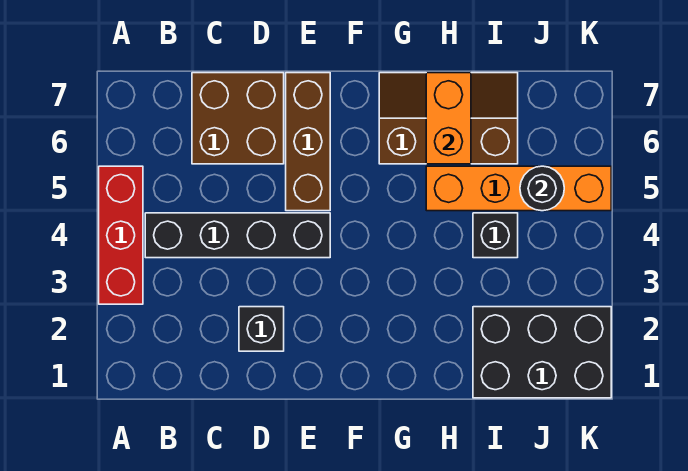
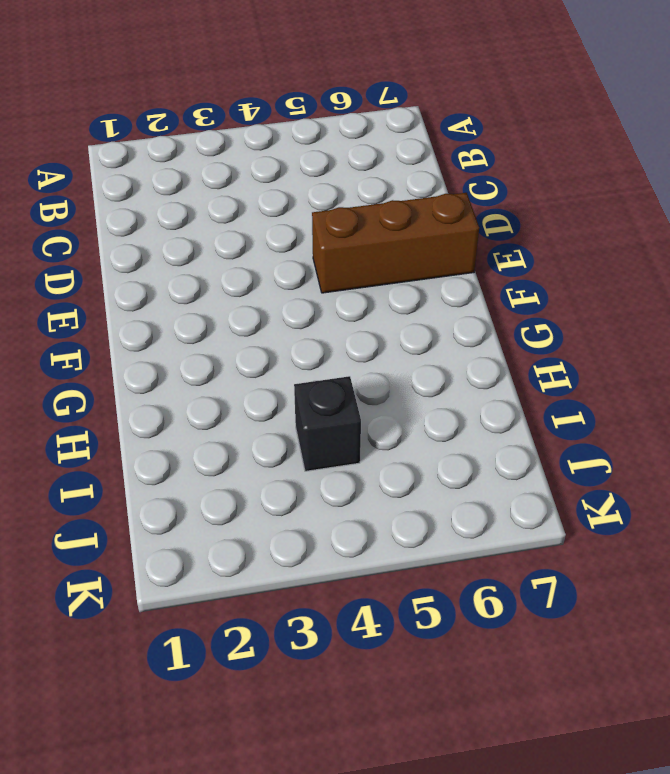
none -> red brick A3:A5 level 1
none -> black brick B4:E4 level 1

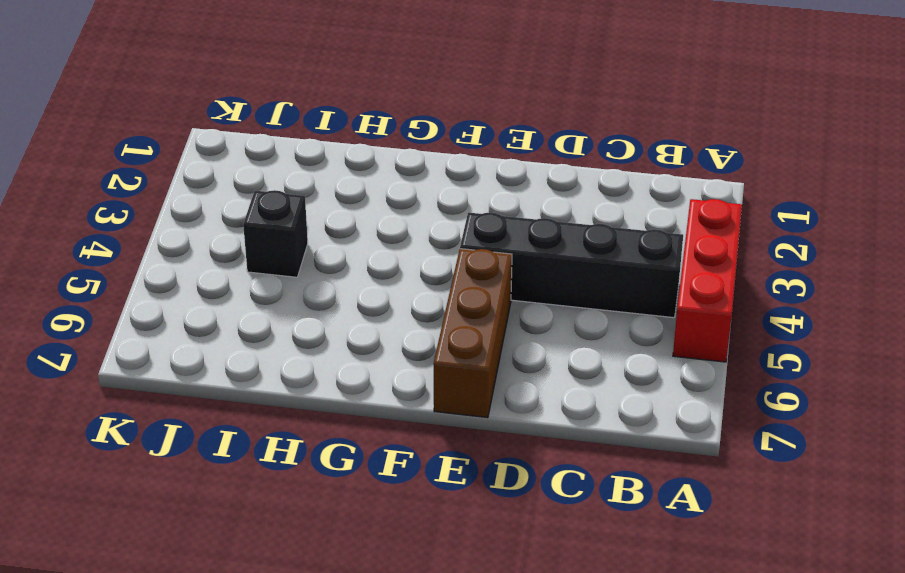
none -> brown brick C6:D7 level 1
none -> black brick D2 level 1

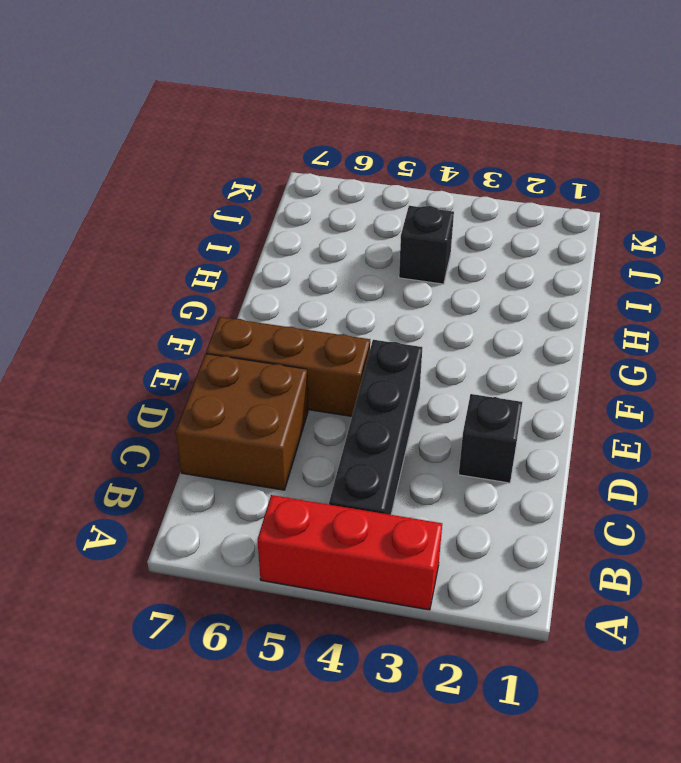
none -> brown slope G6:I7 level 1 top 6
none -> orange brick H5:K5 level 1

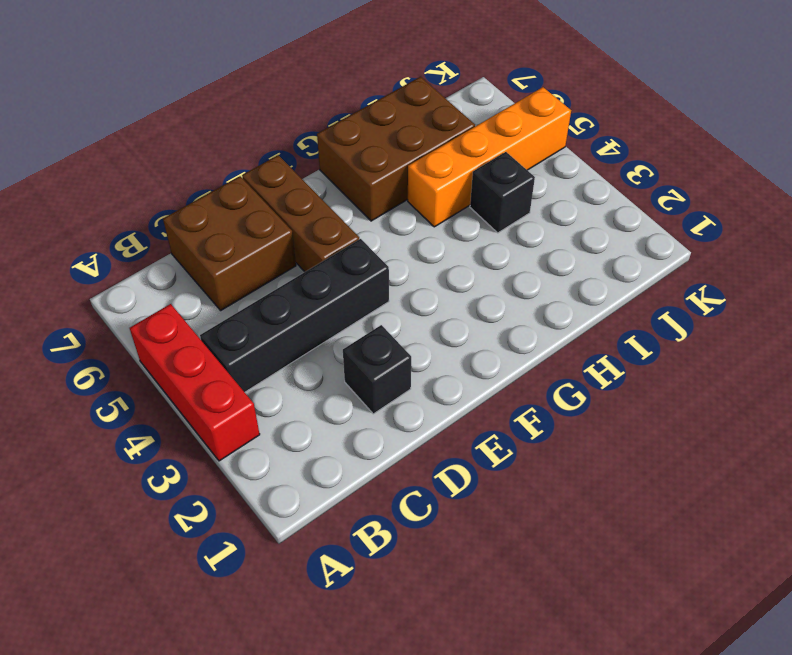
brown brick G6:I7 level 1 -> brown slope G6:I7 level 1 top 6
none -> black brick I1:K2 level 1
none -> orange brick H6:H7 level 2

